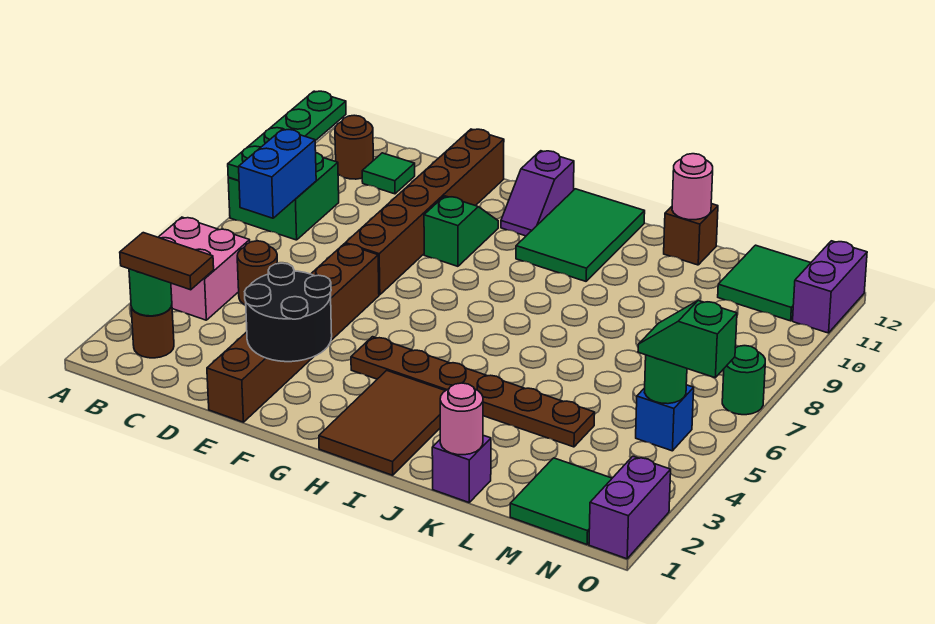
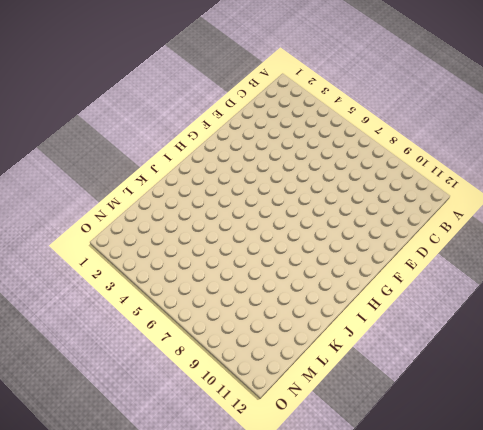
none -> pink brick A4:B5 level 1
none -> green brick A8:B9 level 1
none -> brown round brick B2 level 1
none -> brown round brick B11 level 1

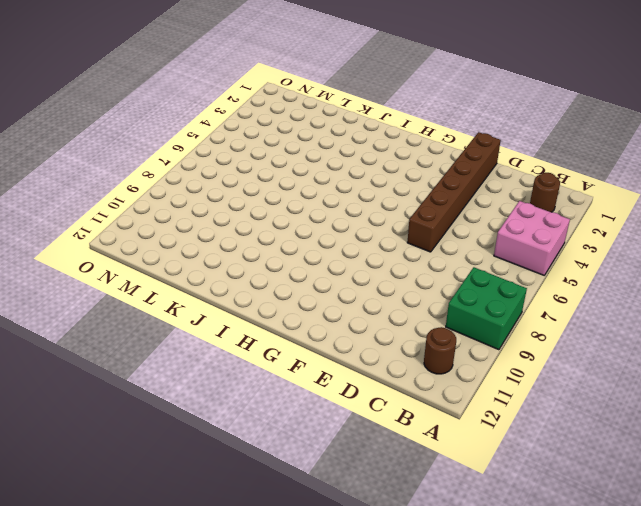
none -> brown round brick C5 level 1
none -> green tile C11 level 1
none -> brown brick E7:E12 level 1
none -> green slope F9:F10 level 1 top 9

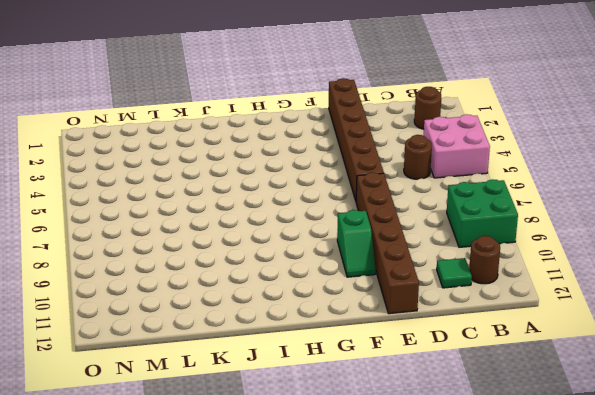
none -> brown plate G4:L4 level 1
none -> purple slope G11:G12 level 1 top 12
none -> brown tile H1:I3 level 1
none -> green tile H10:I12 level 1

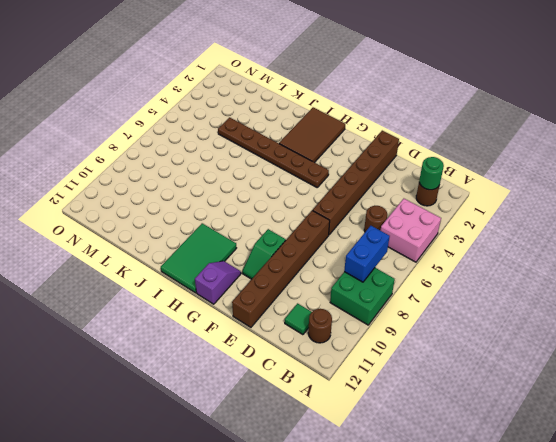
none -> purple brick K1 level 1
none -> brown brick K12 level 1
none -> green tile M1:N2 level 1
none -> green tile M11:N12 level 1

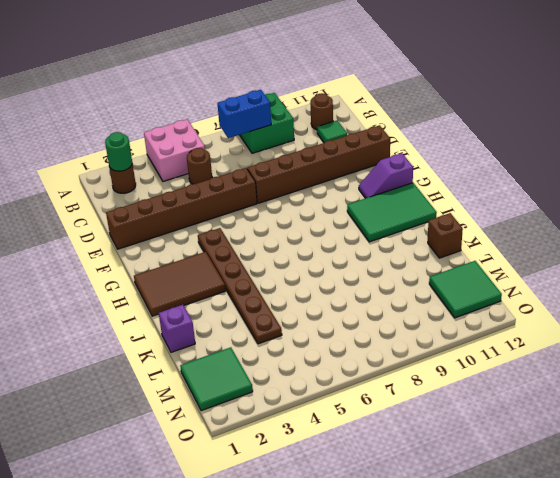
none -> green slope F9:F10 level 1 top 9
none -> blue brick N5 level 1
none -> purple brick O1:O2 level 1
none -> green round brick O7 level 1

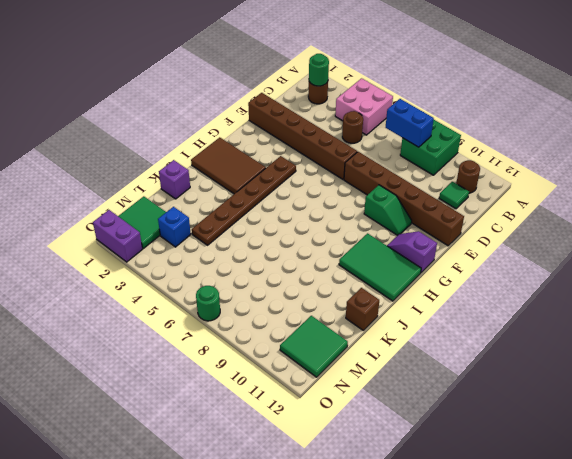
blue brick M3 level 1 -> blue brick N5 level 1
none -> purple brick O11:O12 level 1
none -> green plate A8:A11 level 2
none -> black round brick E2:F3 level 2
none -> pink round brick K1 level 2

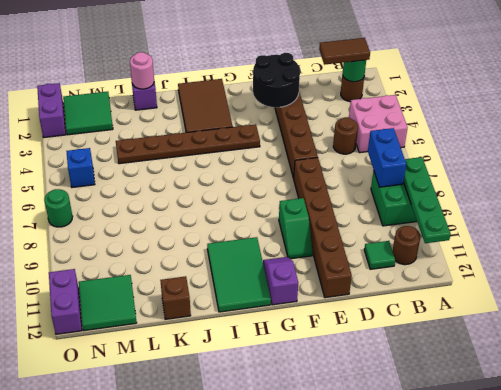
none -> pink round brick K12 level 2
none -> green round brick N5 level 2
none -> green slope N5:O5 level 3 top O

